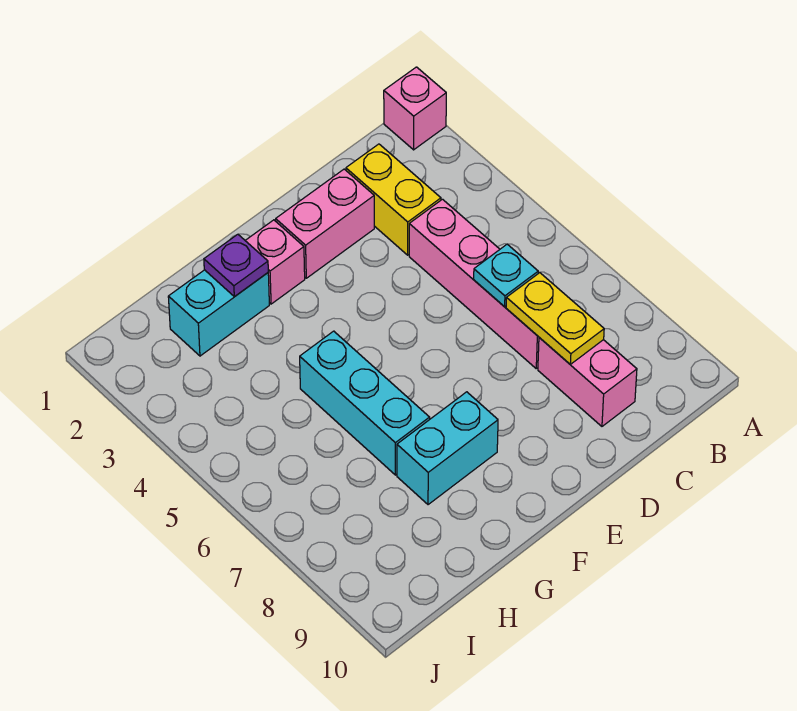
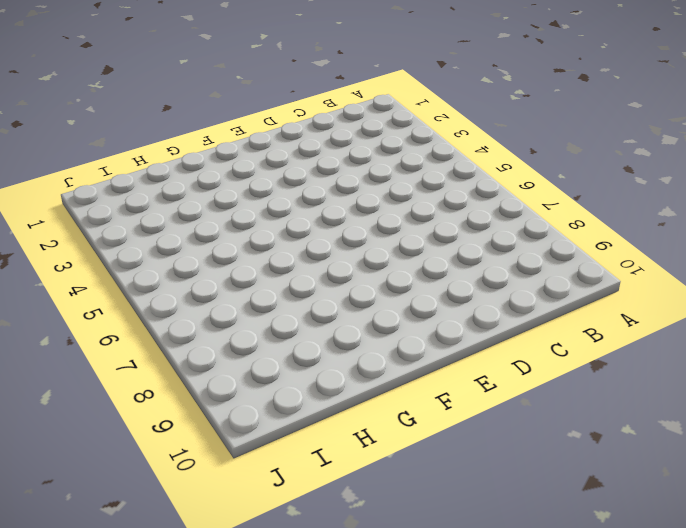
none -> pink brick A1 level 1
none -> yellow brick C2:C3 level 1
none -> pink brick C4:C7 level 1

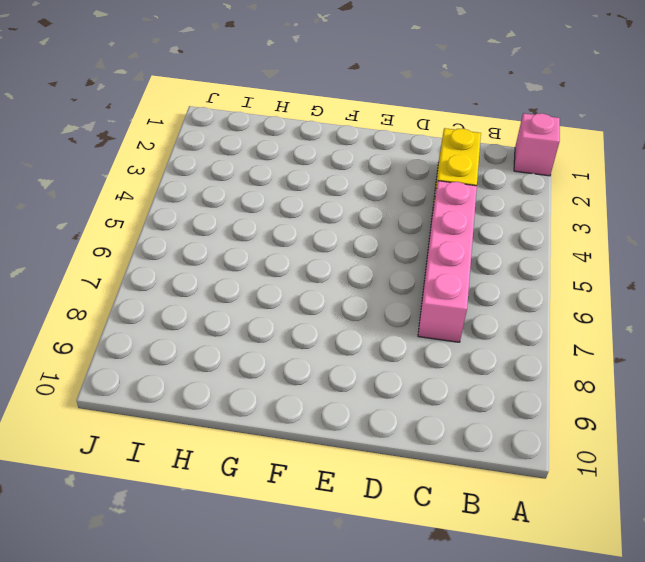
none -> pink brick C8:C9 level 1
none -> pink brick D2:E2 level 1
none -> pink brick F2 level 1

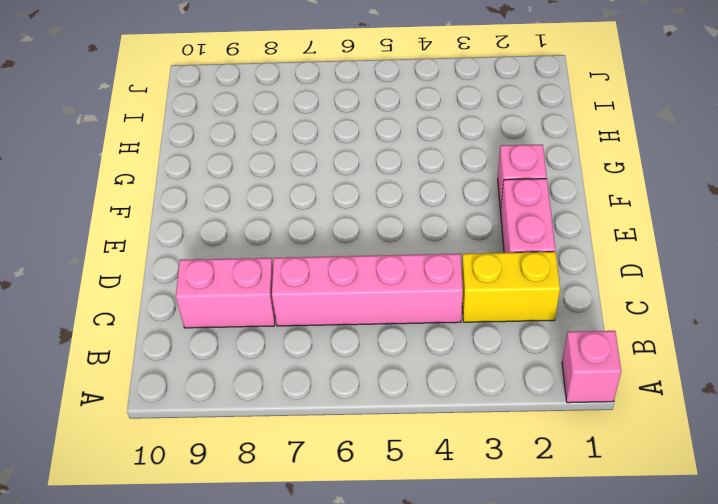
none -> cyan brick F8:G8 level 1
none -> cyan brick G2:H2 level 1
none -> cyan brick G5:G7 level 1

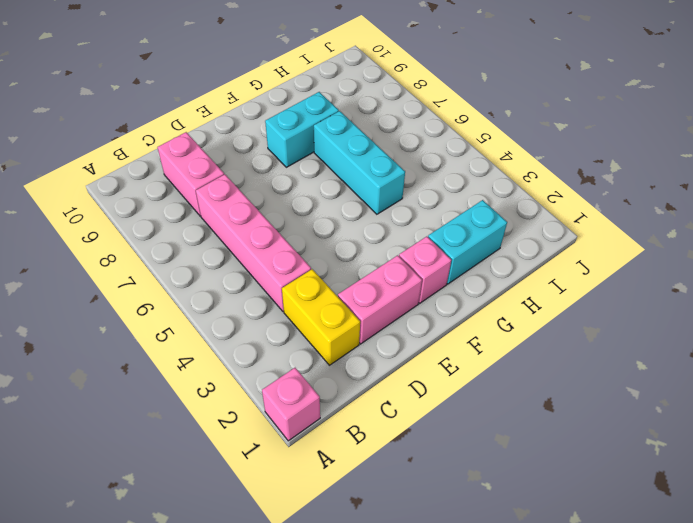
none -> cyan plate C6 level 2
none -> yellow plate C7:C8 level 2
none -> purple plate G2 level 2

